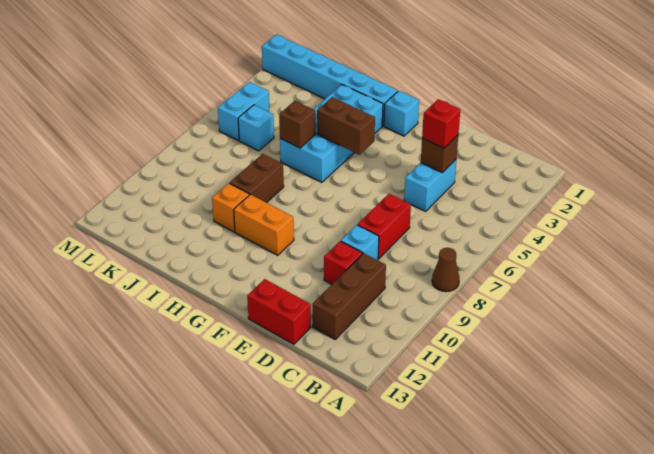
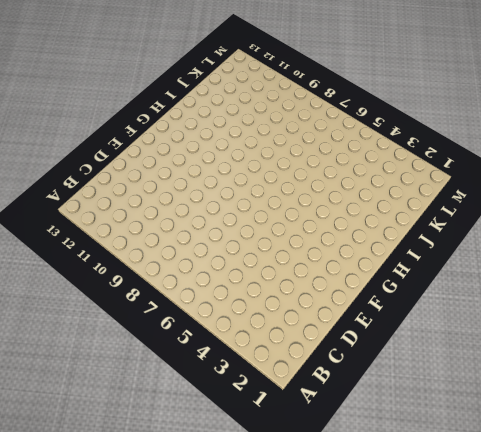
none -> brown cone A8 level 1
none -> brown brick C10:C12 level 1
none -> cyan brick D4:D5 level 1

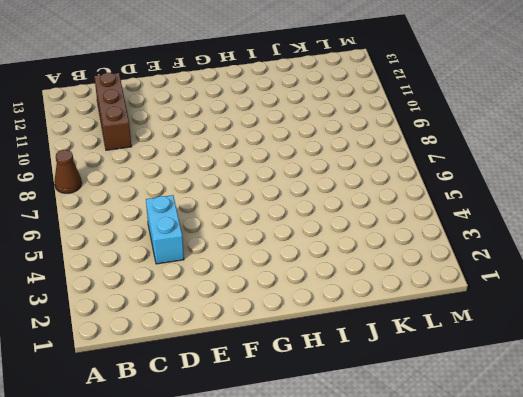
none -> red brick D7:D8 level 1
none -> cyan brick D9 level 1
none -> red brick D10 level 1

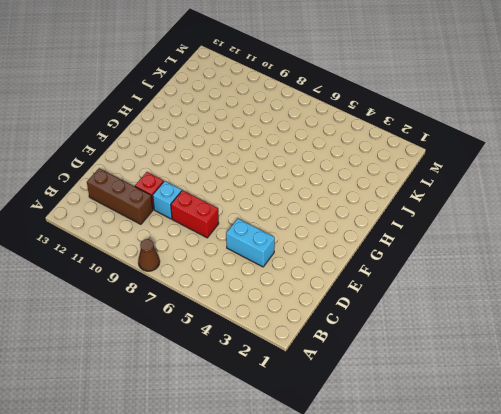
none -> red brick D13:E13 level 1
none -> cyan brick G2 level 1
none -> orange brick G10:H10 level 1

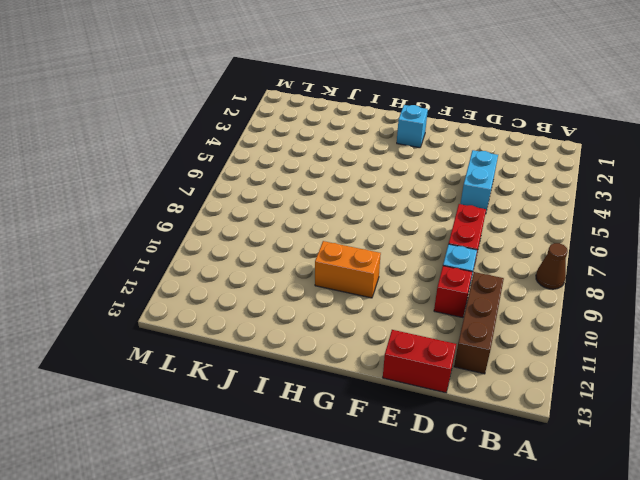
none -> cyan brick H2:M2 level 1
none -> cyan brick H3:I6 level 1
none -> brown brick I8:I9 level 1

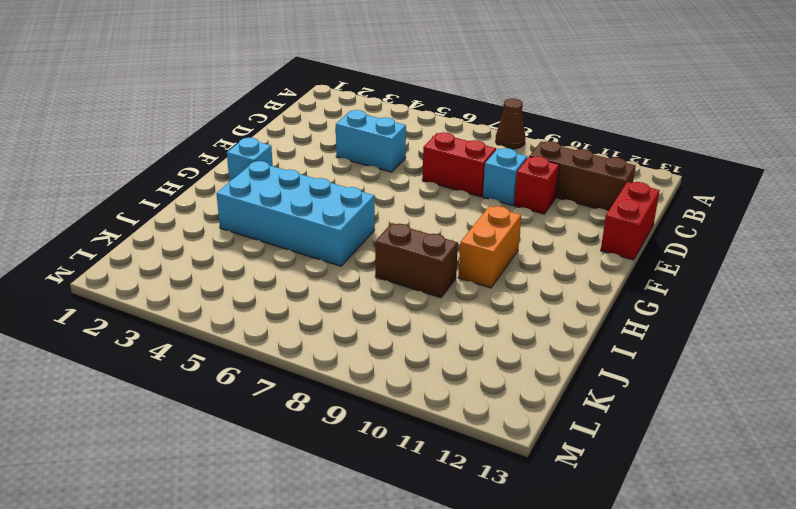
none -> cyan brick H2:M2 level 1
none -> orange brick I10 level 1
none -> cyan brick K6 level 1

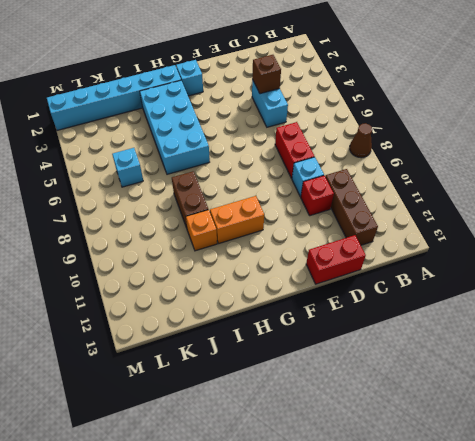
none -> cyan brick L5:L6 level 1
none -> brown brick G5:H5 level 2
none -> brown brick I6 level 2

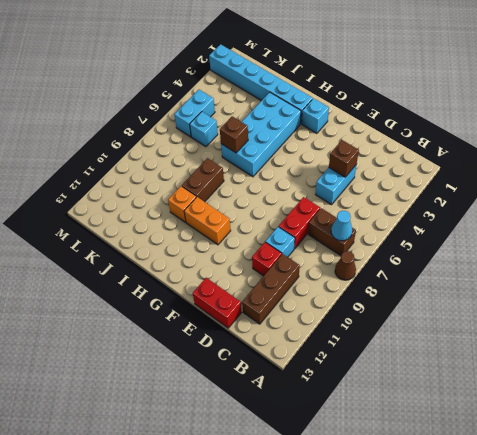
brown brick B7:C7 level 1 -> brown brick G5:H5 level 2
cyan cone B7 level 2 -> none
none -> red brick D4 level 3

